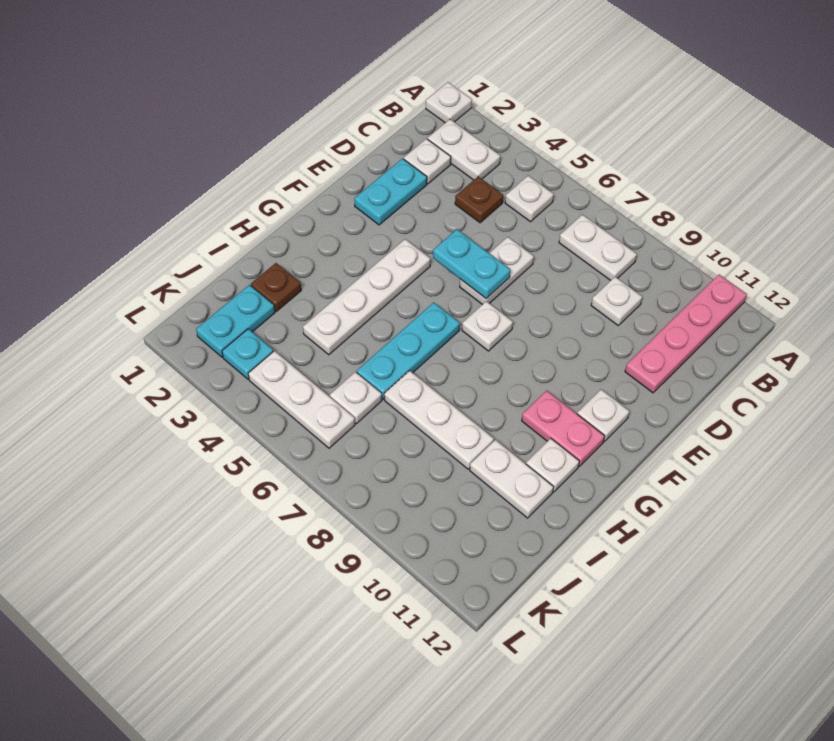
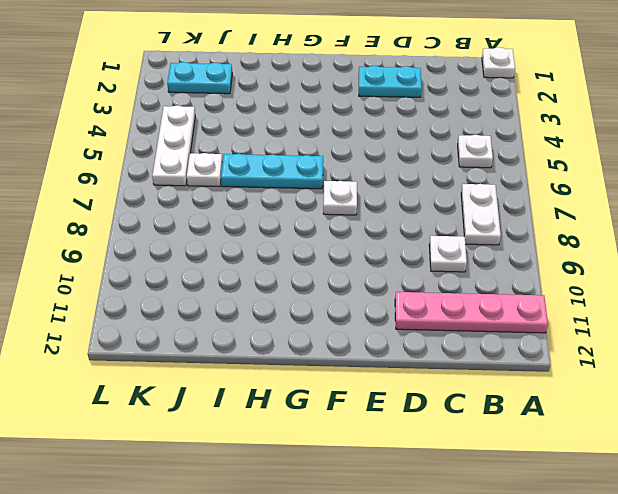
none -> white plate B2:B3 level 1
none -> white plate C2 level 1
none -> brown plate C4 level 1

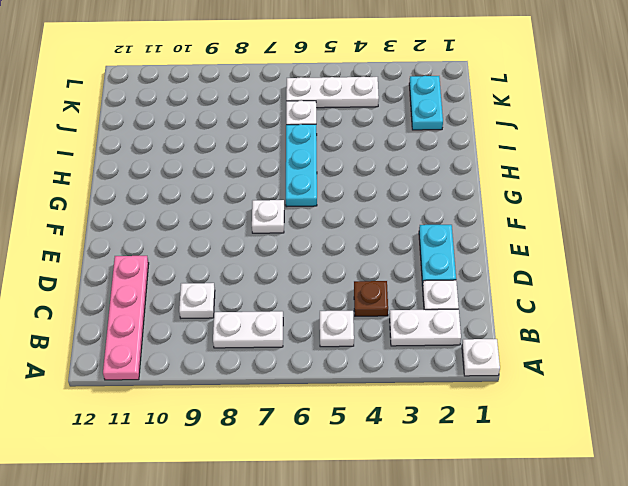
none -> white plate D6:E6 level 1
none -> white plate F4:I4 level 1
none -> white plate F11 level 1

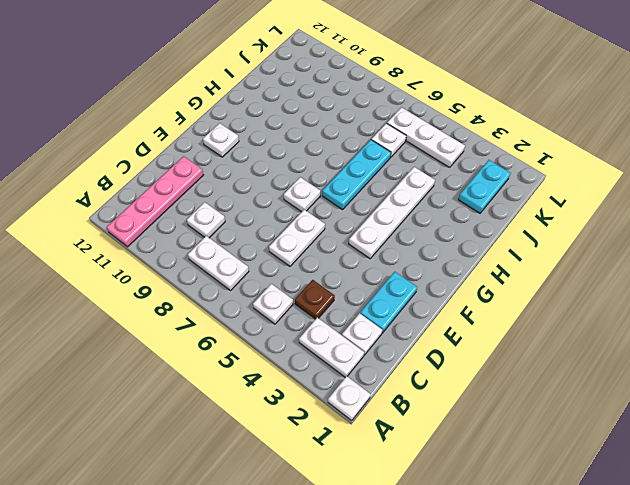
none -> pink plate G10:G11 level 1
none -> white plate H11 level 1
none -> brown plate I2 level 1

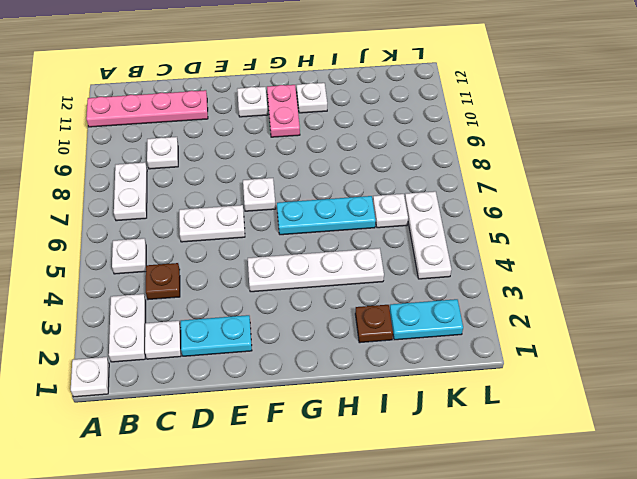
none -> white plate I7:I9 level 1
none -> white plate I10:I11 level 1
none -> cyan plate K3 level 1

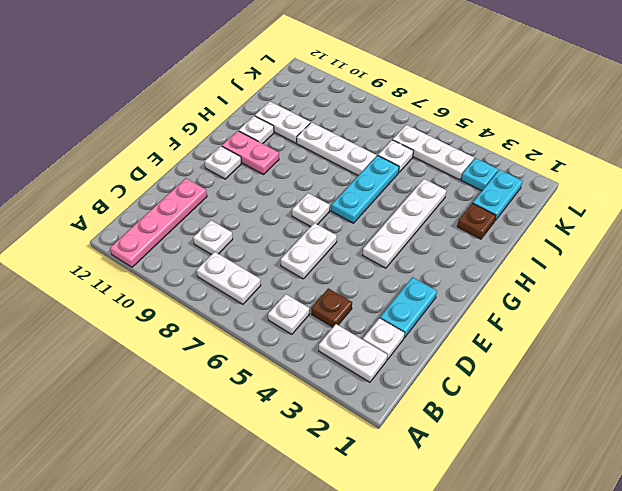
none -> white plate A1 level 1
none -> cyan plate E5:E6 level 2

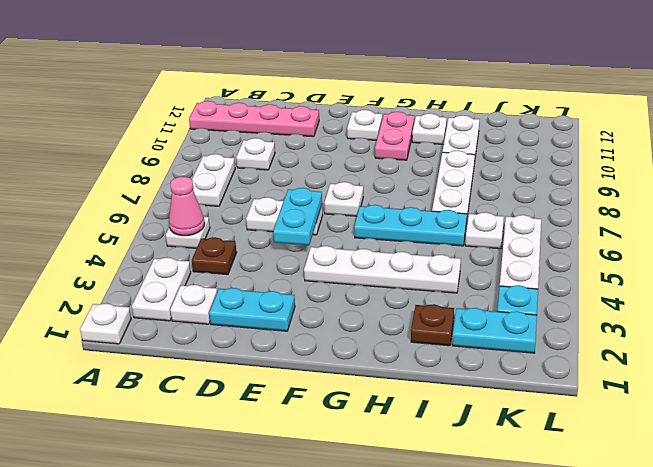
pink cone B5 level 2 -> none

